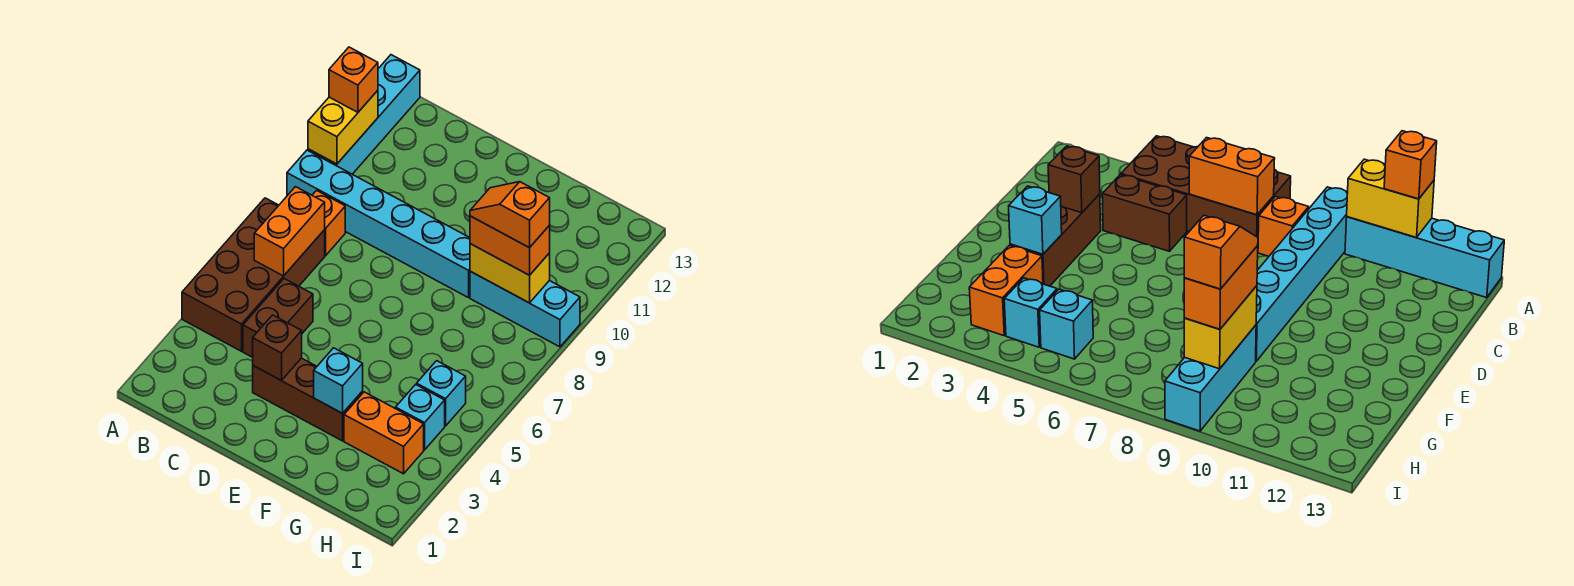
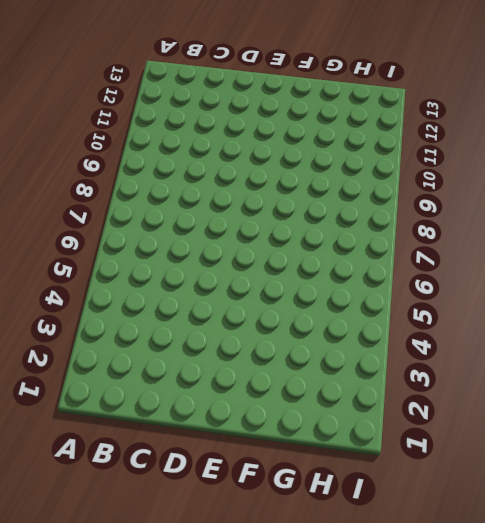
none -> brown brick A4:B7 level 1
none -> cyan brick A9:F9 level 1
none -> cyan brick A10:A13 level 1

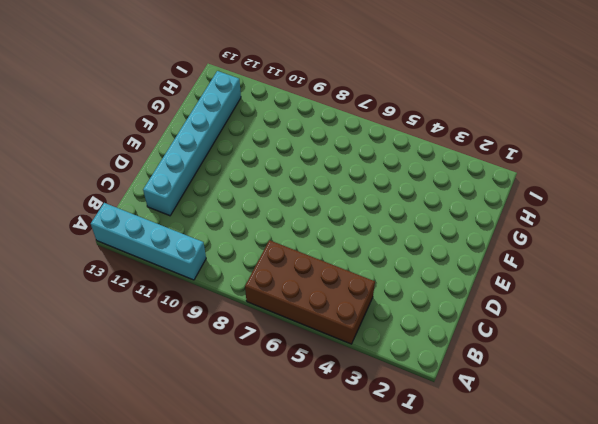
cyan brick C12:H12 level 1 -> cyan brick A9:F9 level 1
none -> orange brick B8 level 1
none -> brown brick C4:C5 level 1
none -> brown brick D3:F3 level 1

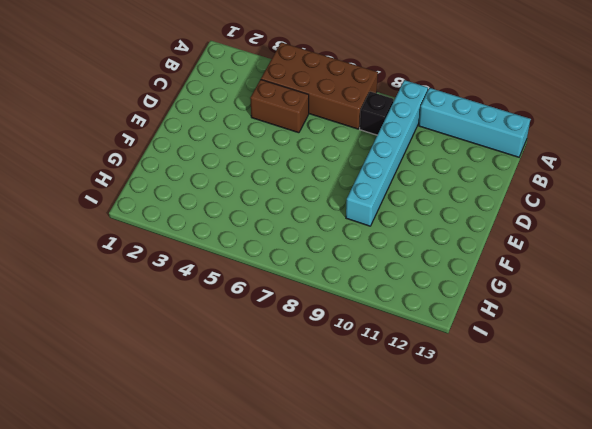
black brick B8 level 1 -> orange brick B8 level 1
none -> brown brick D3:F3 level 1
none -> orange brick G3:H3 level 1
none -> cyan brick G9:I9 level 1

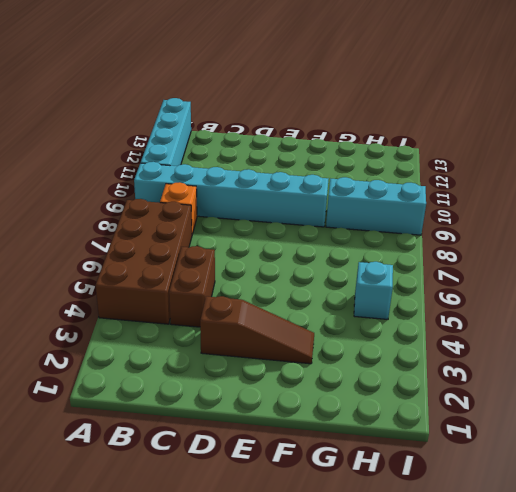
brown slope D3:F3 level 1 top D -> brown brick D3:F3 level 1
none -> orange brick G3:H3 level 1
none -> cyan brick H4 level 1
none -> yellow brick A10:A11 level 2

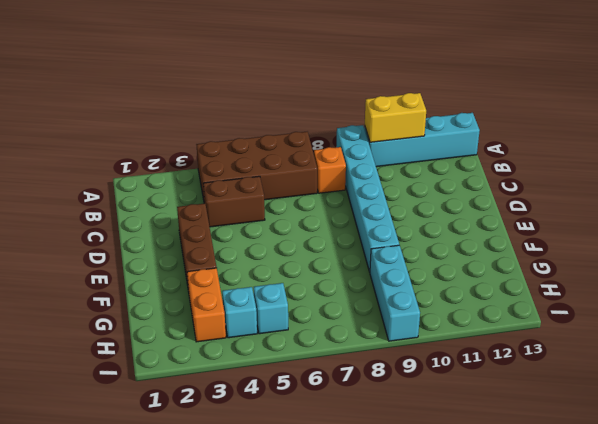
none -> orange brick B6:B7 level 2
none -> brown brick D3 level 2
none -> cyan brick F3 level 2

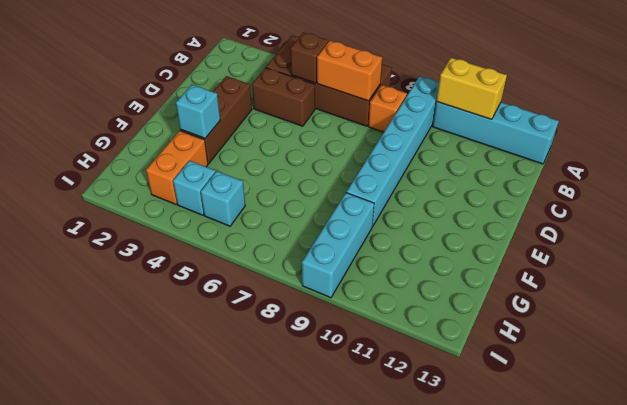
brown brick B5 level 2 -> brown brick D3 level 2
none -> yellow brick G9:H9 level 2
none -> orange brick A11 level 3
none -> orange brick G9:H9 level 3

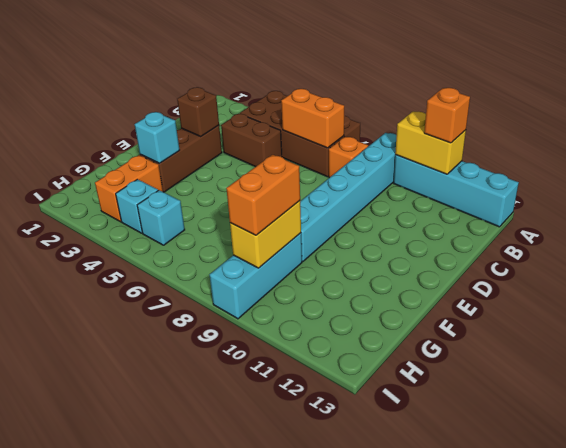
none -> orange slope G9:H9 level 4 top H

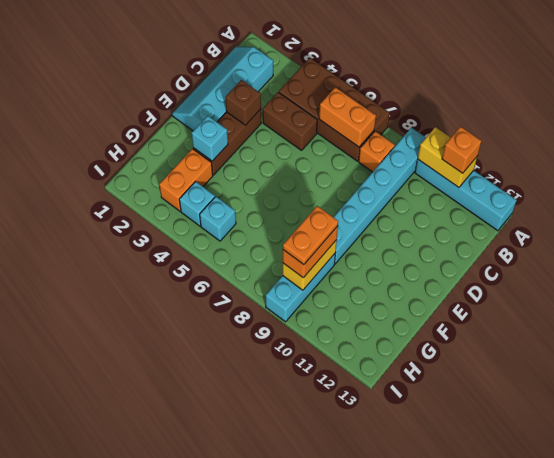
cyan slope B1:E2 level 1 top 2 -> none
orange plate G9:H9 level 4 -> orange slope G9:H9 level 4 top H

